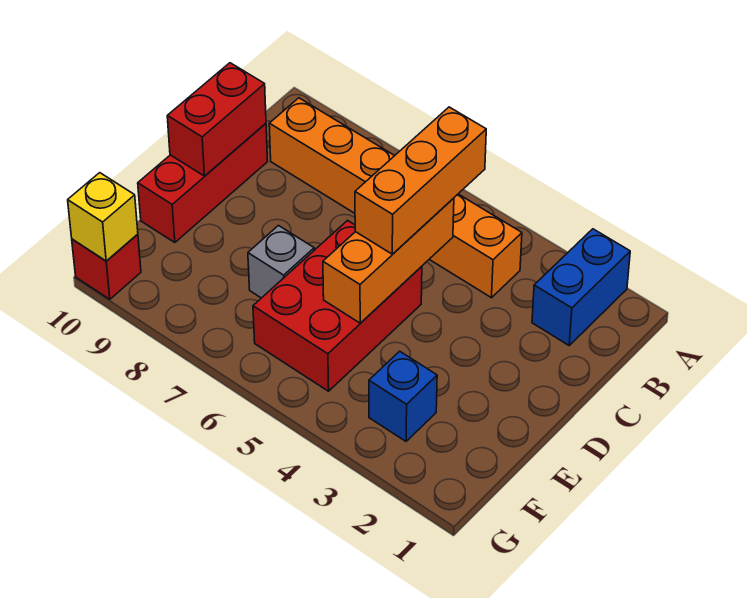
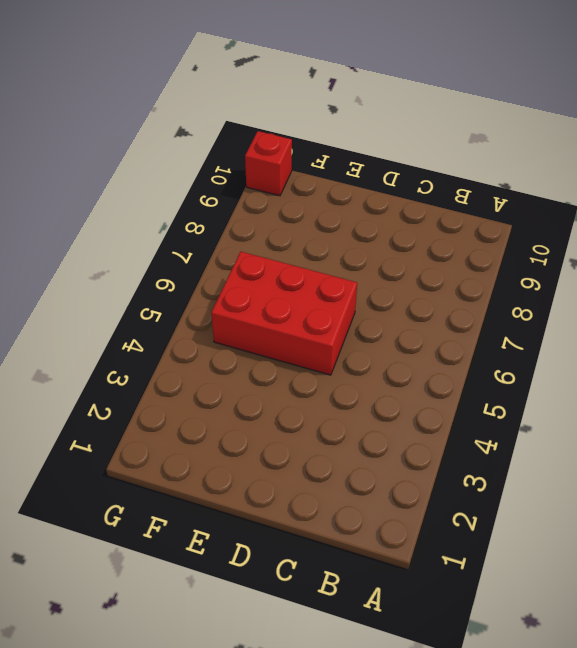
none -> blue brick A2:B2 level 1
none -> orange brick B4:B9 level 1

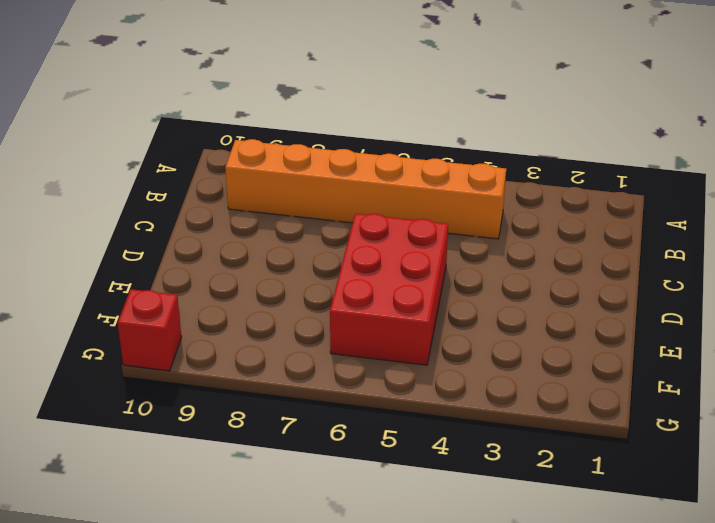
none -> blue brick A2:B2 level 1
none -> red brick C10:E10 level 1

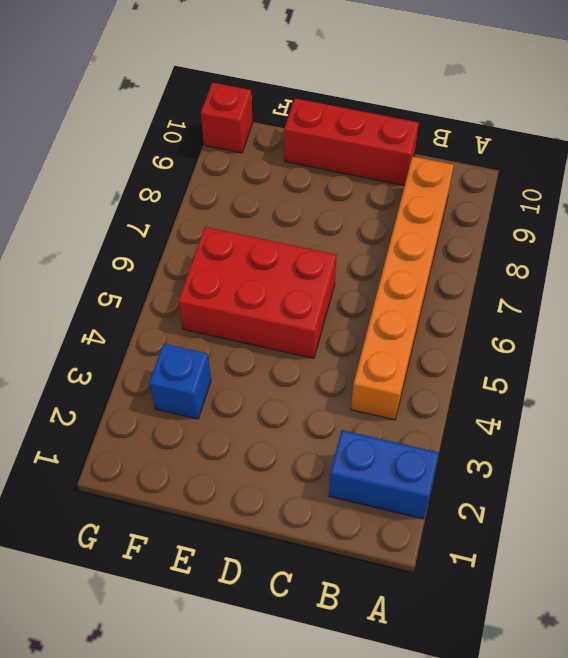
none -> grey brick E7 level 1
none -> orange brick C5:E5 level 2

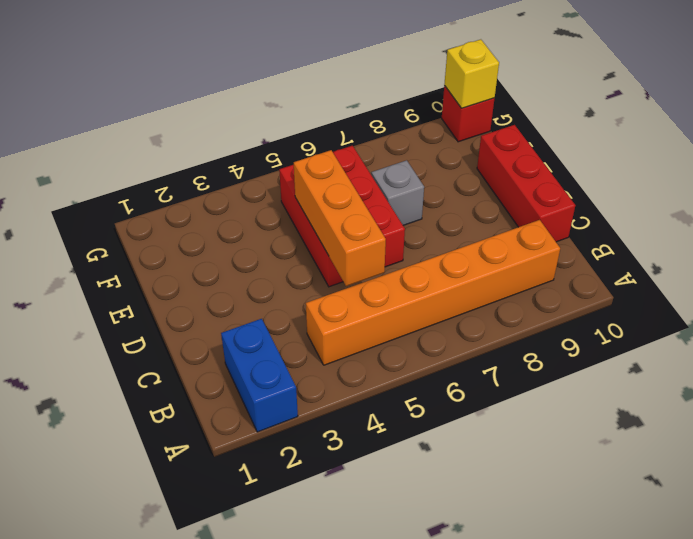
none -> blue brick F3 level 1
none -> red brick C10:D10 level 2

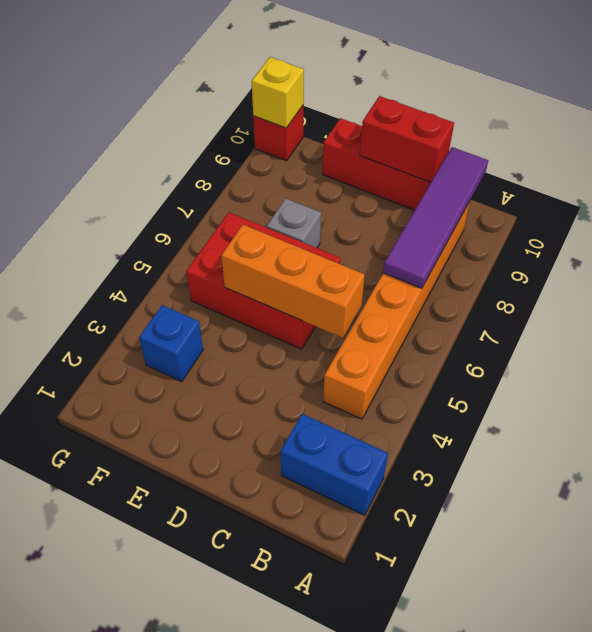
purple tile B7:B10 level 2 -> none
none -> orange brick B5:D5 level 3

